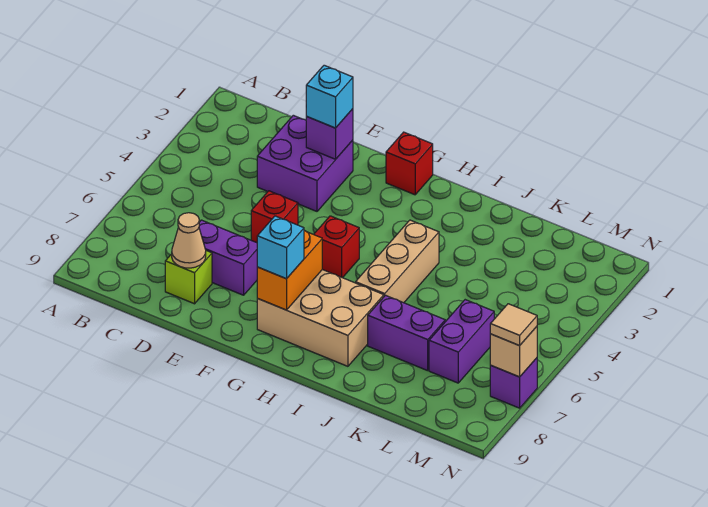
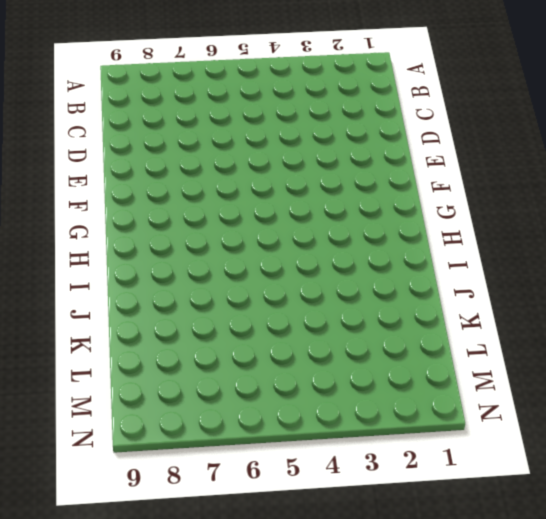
none -> purple brick D2:E3 level 1
none -> purple brick D7:E7 level 1
none -> lime brick D8 level 1

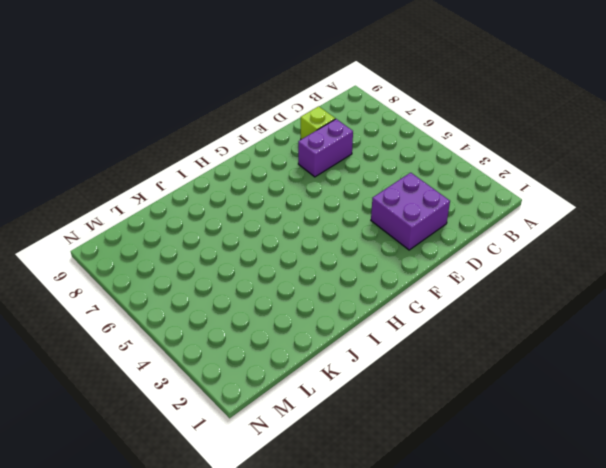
none -> red brick E5 level 1
none -> red brick G1 level 1
none -> red brick G5 level 1

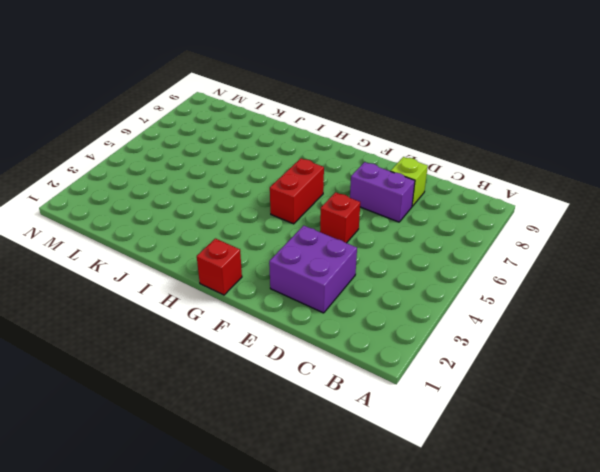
red brick G5:G6 level 1 -> red brick G5 level 1
none -> tan brick G7:I8 level 1
none -> tan brick I4:I6 level 1
none -> purple brick J7:K7 level 1

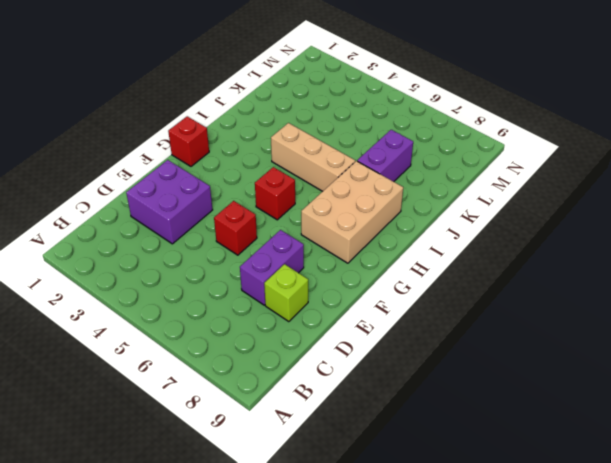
none -> purple brick L6:L7 level 1
none -> purple brick N7 level 1
none -> tan cone D8 level 2

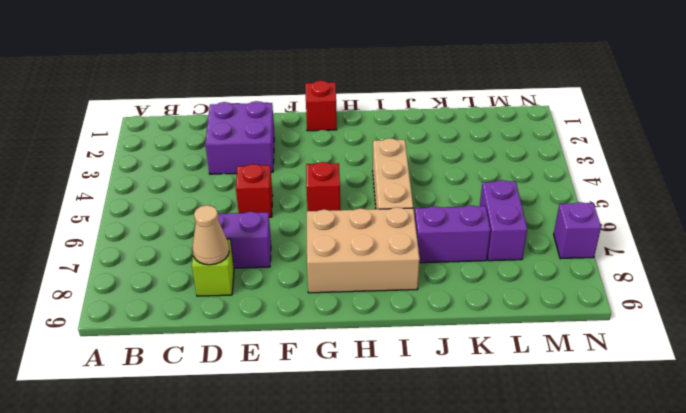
none -> purple brick E2 level 2
none -> orange brick G7:G8 level 2
none -> tan brick N7 level 2

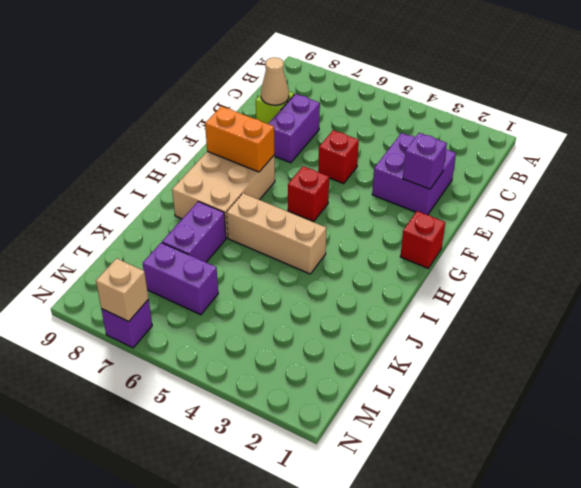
none -> cyan brick E2 level 3
none -> cyan brick G8 level 3
none -> tan tile N7 level 3

